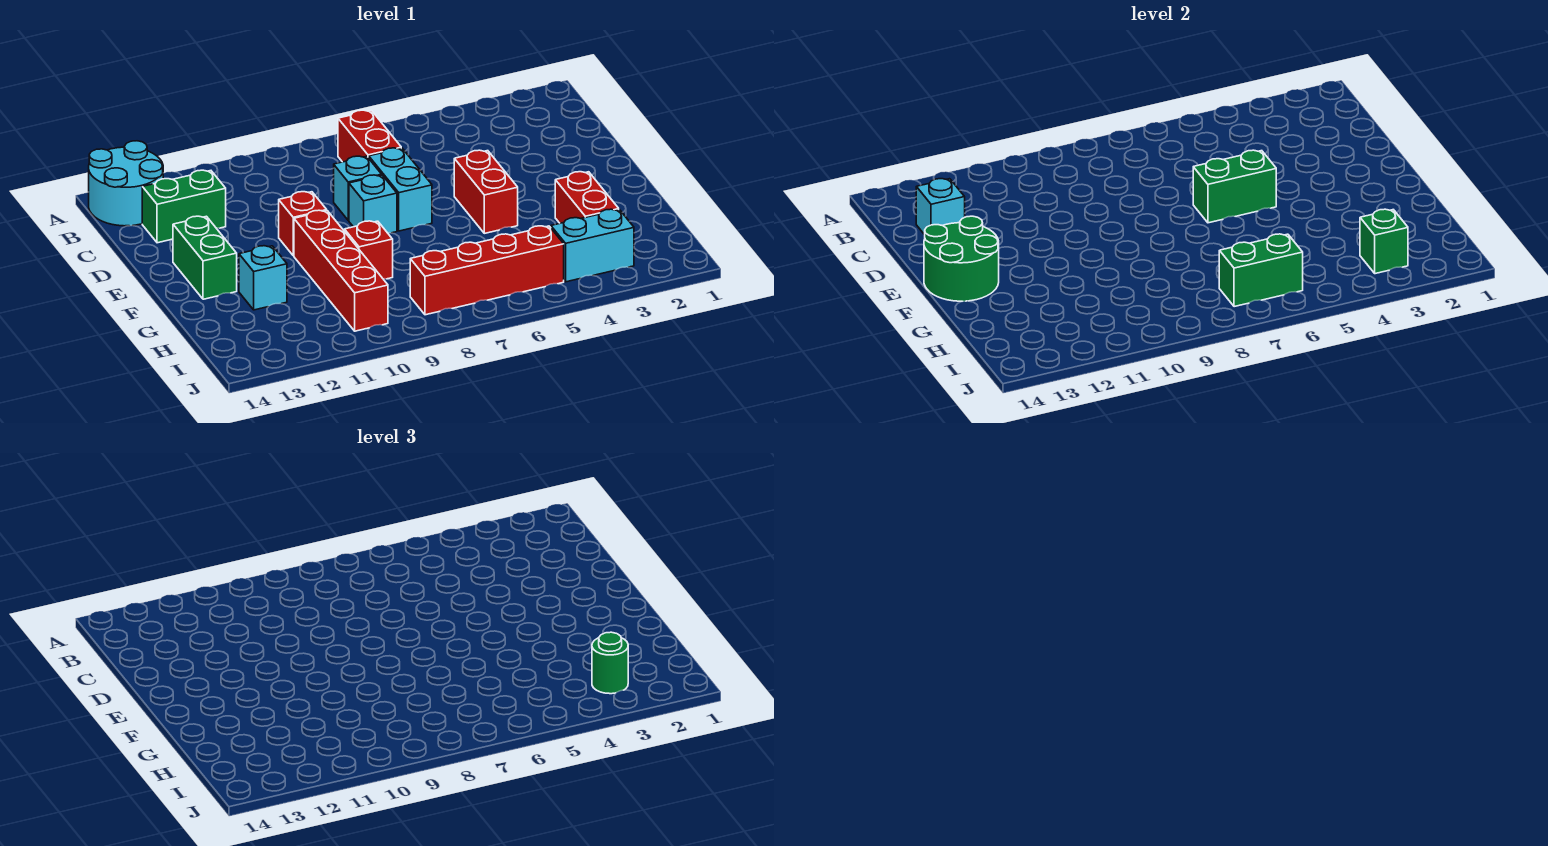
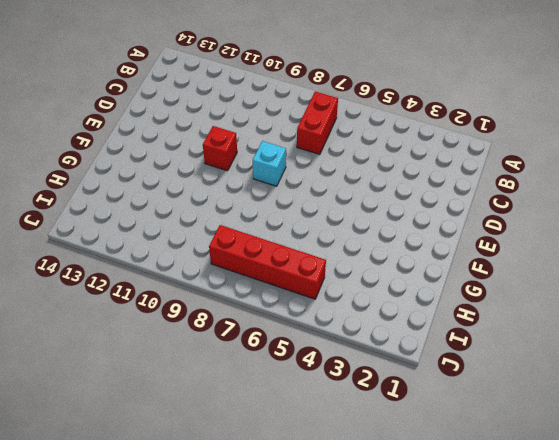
none -> cyan round brick A13:B14 level 1
none -> green brick C12:C13 level 1
none -> cyan brick D7:E7 level 1

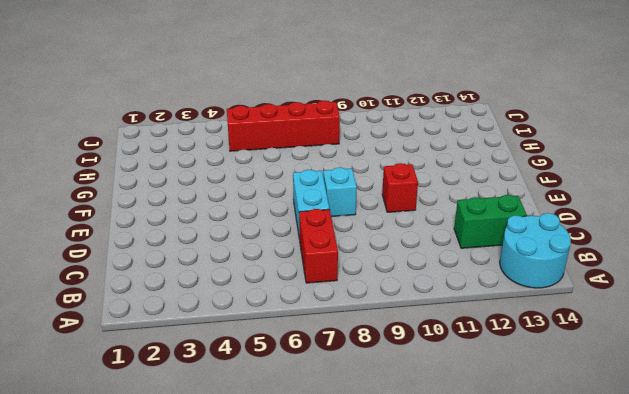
none -> cyan brick D8 level 1
none -> red brick E5:F5 level 1
none -> green brick E13:F13 level 1

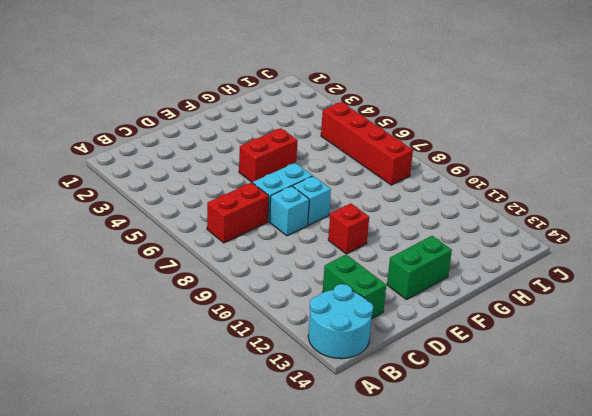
none -> red brick F10:I10 level 1
none -> red brick G3:H3 level 1
none -> red brick G9 level 1

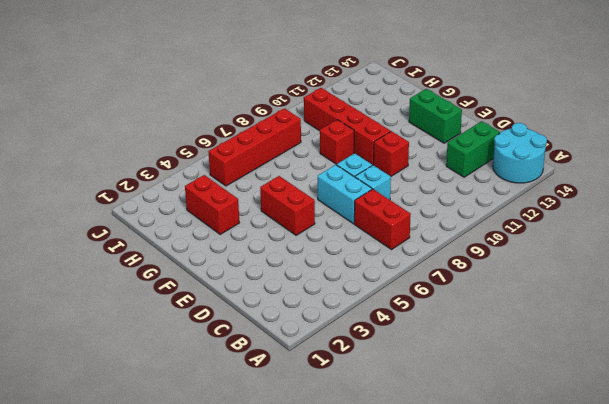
none -> cyan brick G12 level 1
none -> cyan brick I3:I4 level 1
none -> cyan brick C13 level 2

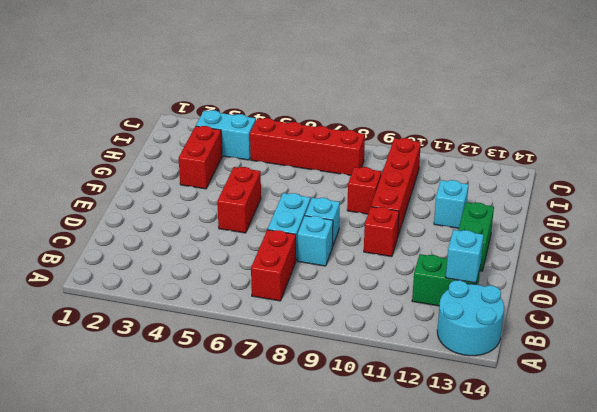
none -> green brick E5:E6 level 2
none -> green round brick E13:F14 level 2
none -> green brick I3 level 2

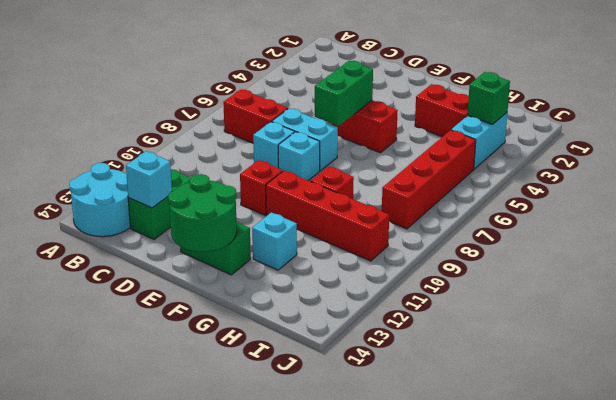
none -> green brick I6:I7 level 2
none -> green round brick I3 level 3

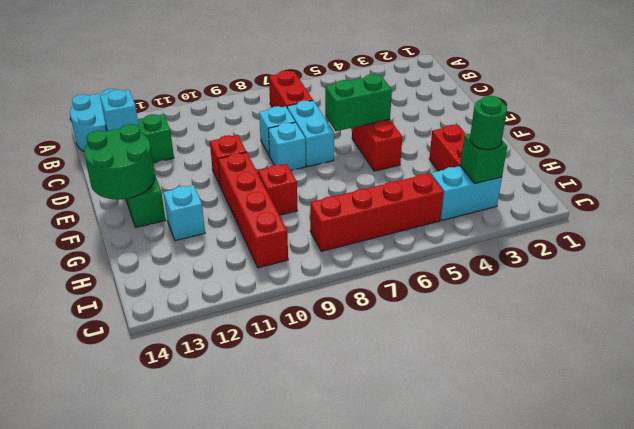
none -> green brick I6:I7 level 2

